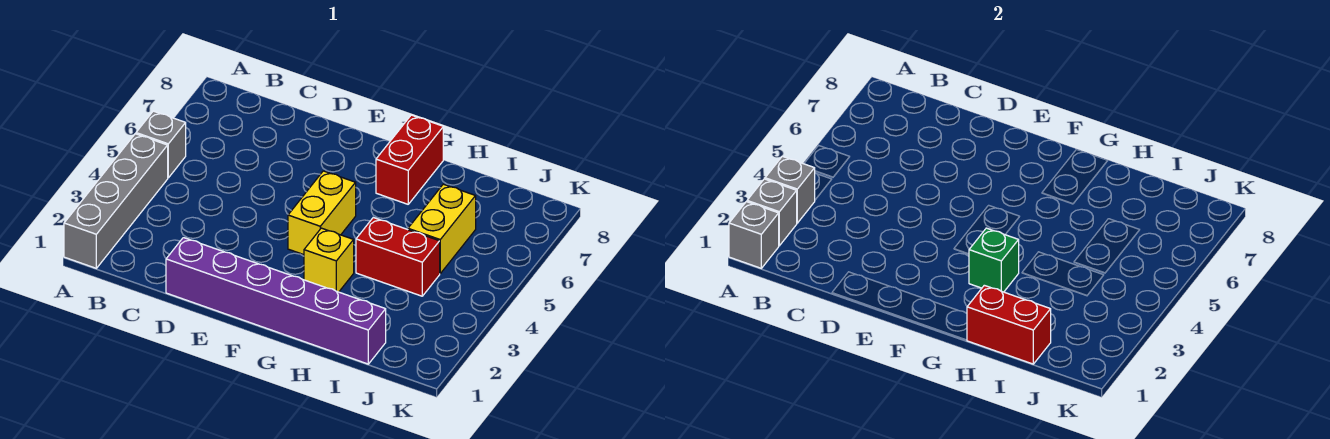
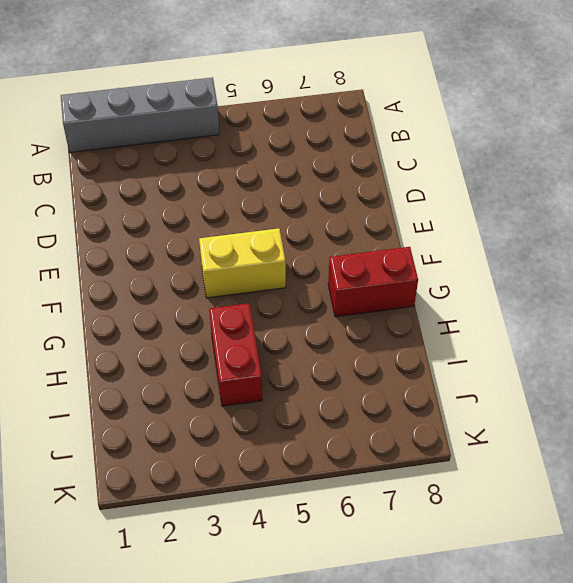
none -> grey brick A5 level 1
none -> purple brick D1:I1 level 1
none -> yellow brick G3 level 1

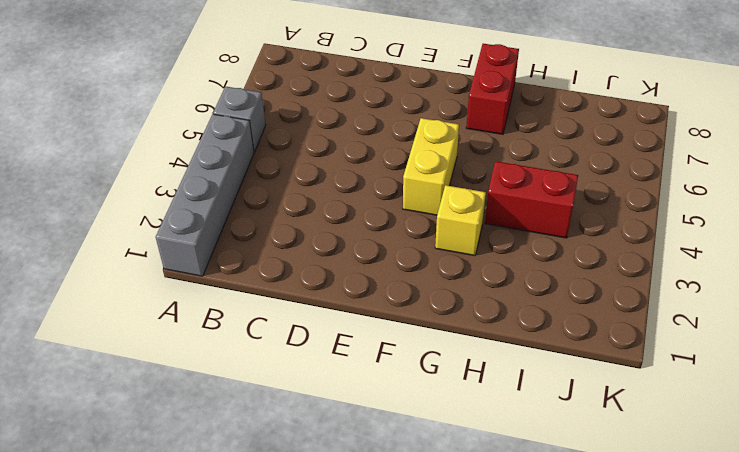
none -> purple brick D1:I1 level 1
none -> yellow brick I5:I6 level 1
none -> grey brick A1 level 2

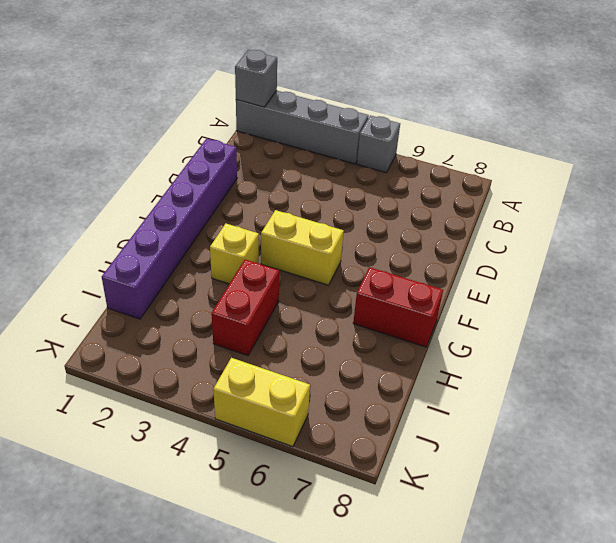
yellow brick K5:K6 level 1 -> yellow brick I5:I6 level 1
none -> grey brick A2 level 2
none -> grey brick A3 level 2
none -> green brick G3 level 2

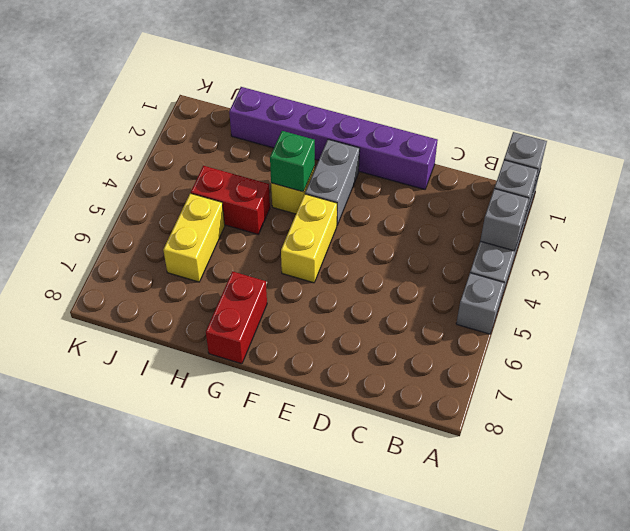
grey brick F2:F3 level 1 -> none
none -> red brick H1:I1 level 2

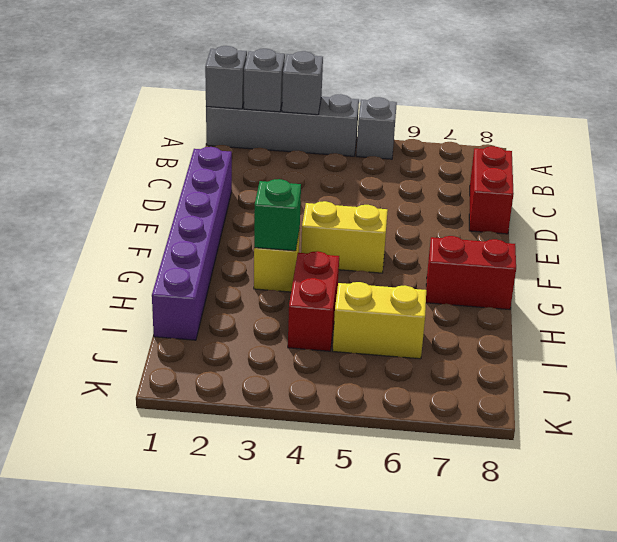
red brick C8:D8 level 1 -> red brick H1:I1 level 2

